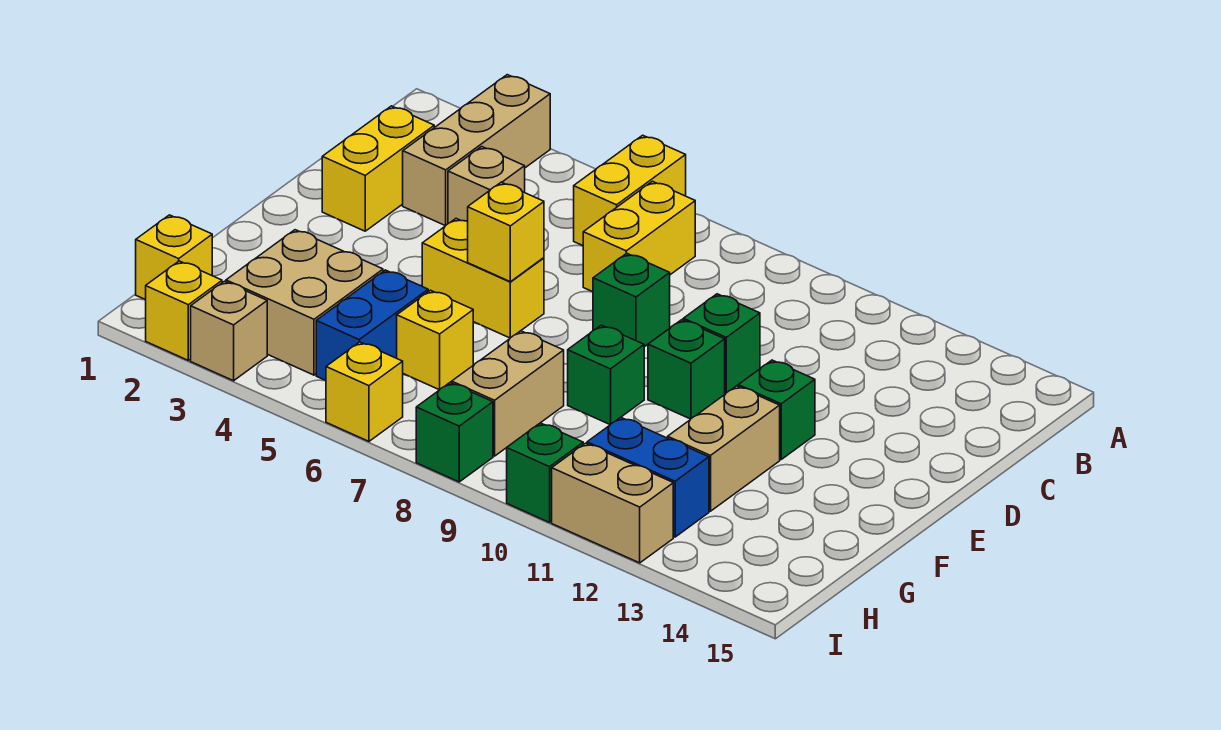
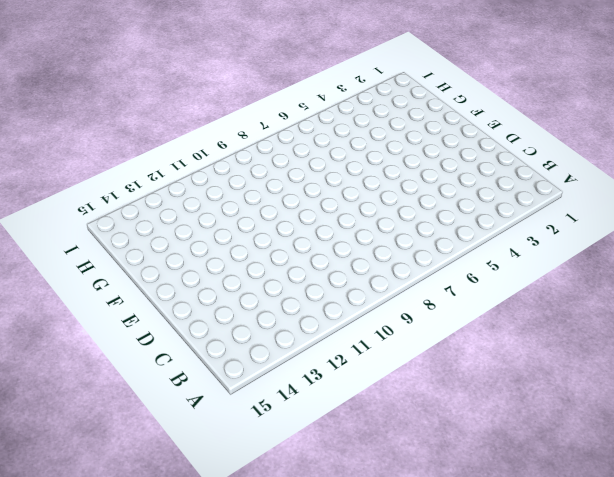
none -> tan brick A3:C3 level 1
none -> yellow brick A6:B6 level 1
none -> yellow brick B7:C7 level 1

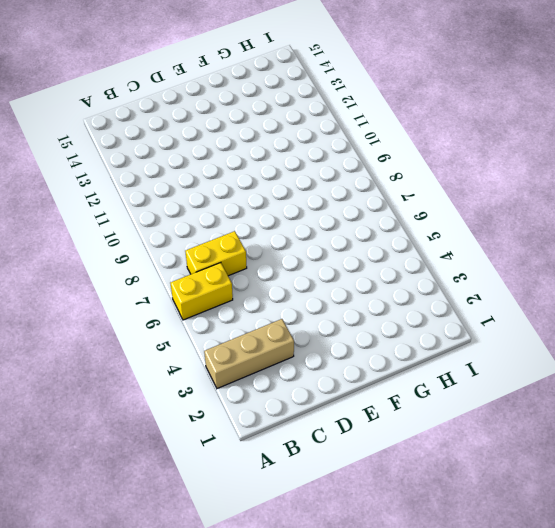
none -> yellow brick C2:D2 level 1
none -> tan brick C4 level 1
none -> green brick D8 level 1

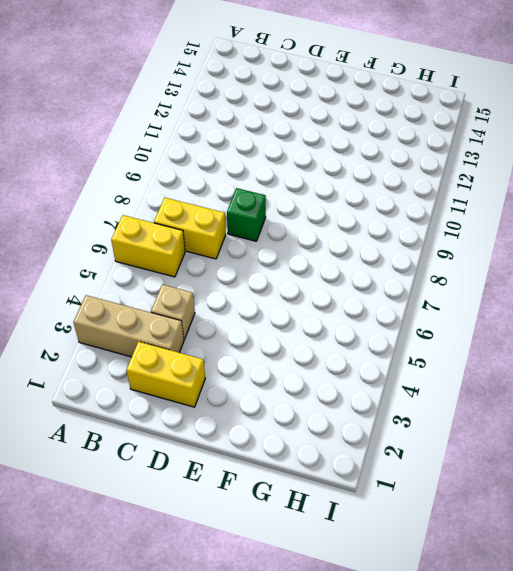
none -> green brick D10 level 1
none -> yellow brick E5:E6 level 1
none -> green brick E10 level 1

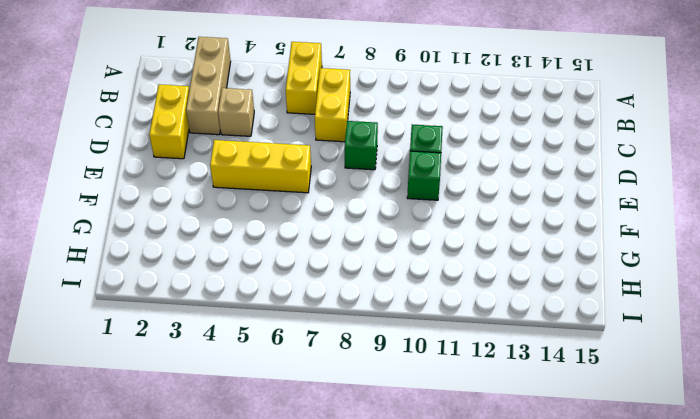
yellow brick E4:E6 level 1 -> yellow brick E5:E6 level 1
none -> green brick E12 level 1
none -> green brick F9 level 1
none -> tan brick F12:G12 level 1

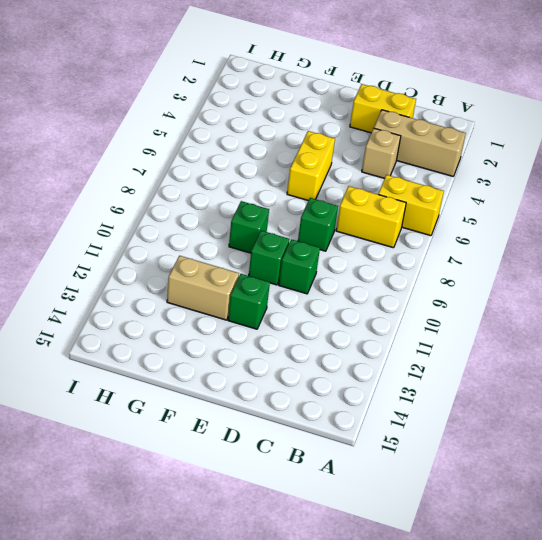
none -> tan brick G3:H4 level 1
none -> blue brick G5:H5 level 1
none -> yellow brick G6 level 1

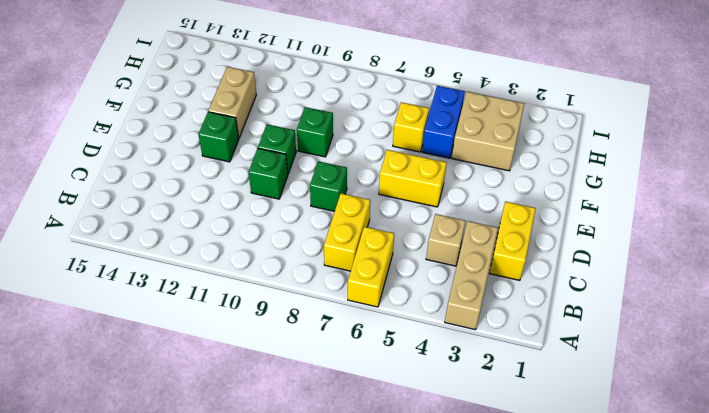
none -> tan brick G8:H8 level 1
none -> yellow brick H1 level 1
none -> blue brick H11:H12 level 1

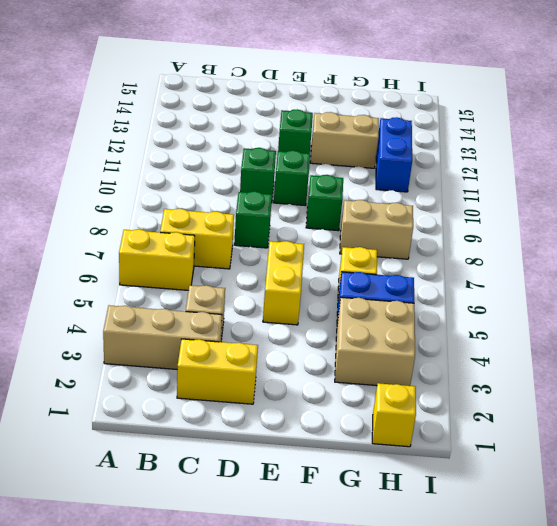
none -> yellow brick I2 level 1
none -> tan brick I3 level 1
none -> yellow brick I6 level 1

